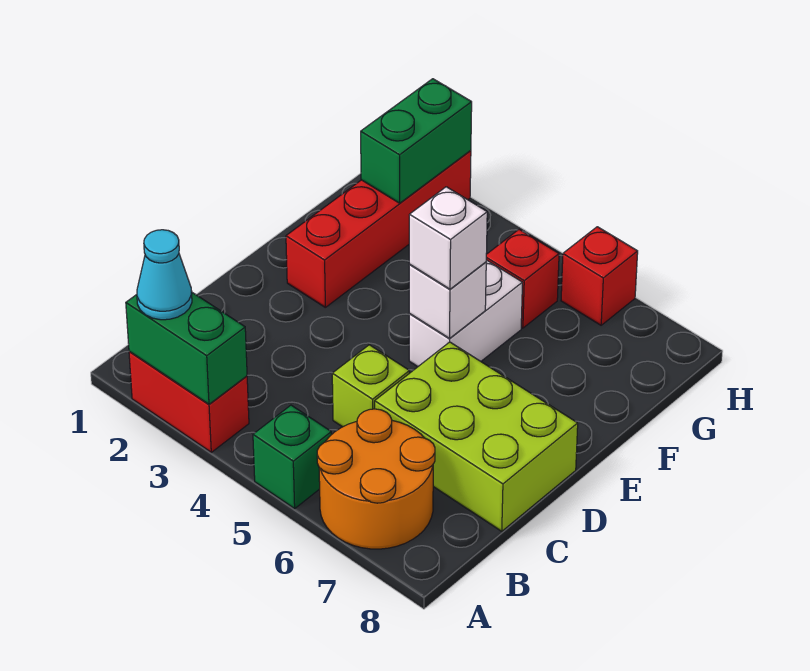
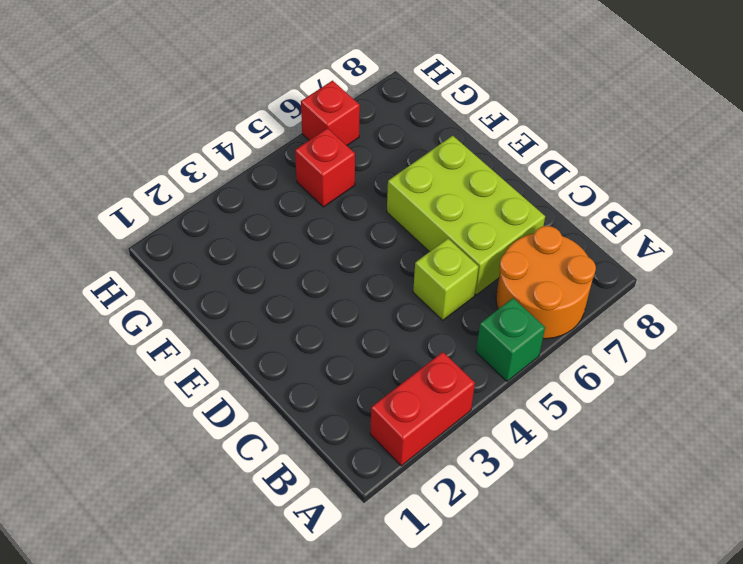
lime brick C6:E7 level 1 -> lime brick C6:D8 level 1
none -> red brick E2:H2 level 1
none -> white brick E5:F5 level 1
none -> green brick A2:A3 level 2

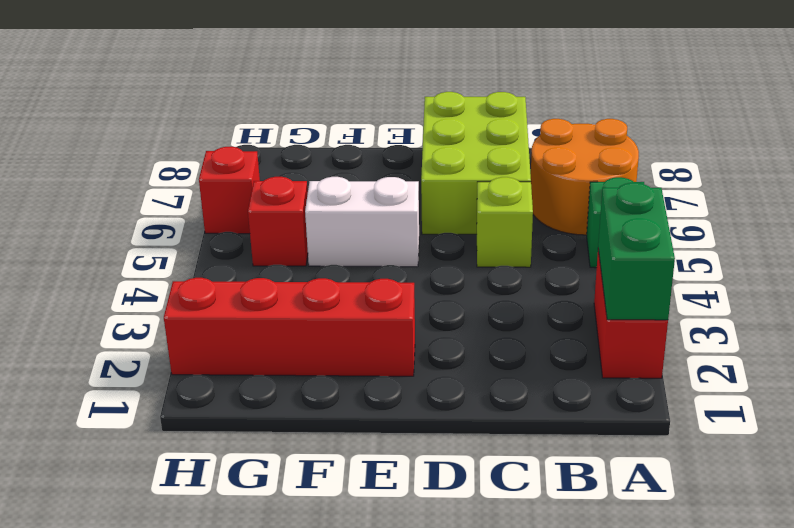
none -> white brick E5 level 2
none -> green brick G2:H2 level 2
none -> cyan cone A2 level 3

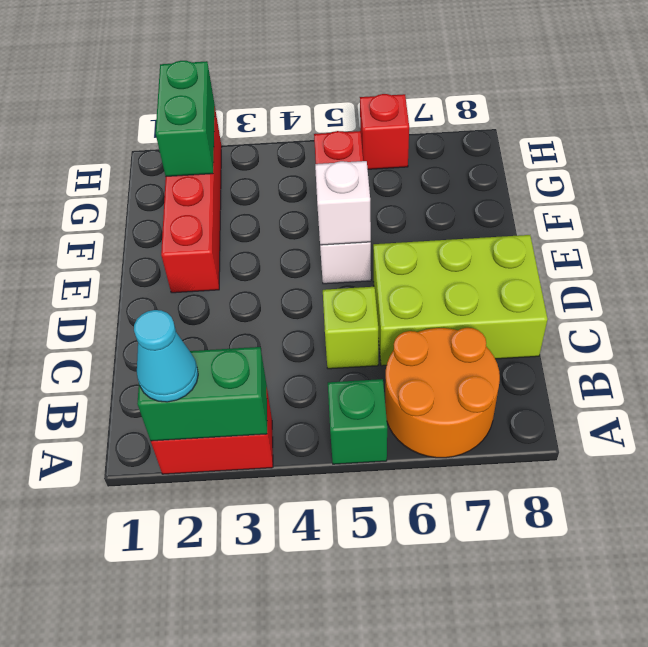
none -> white brick E5 level 3

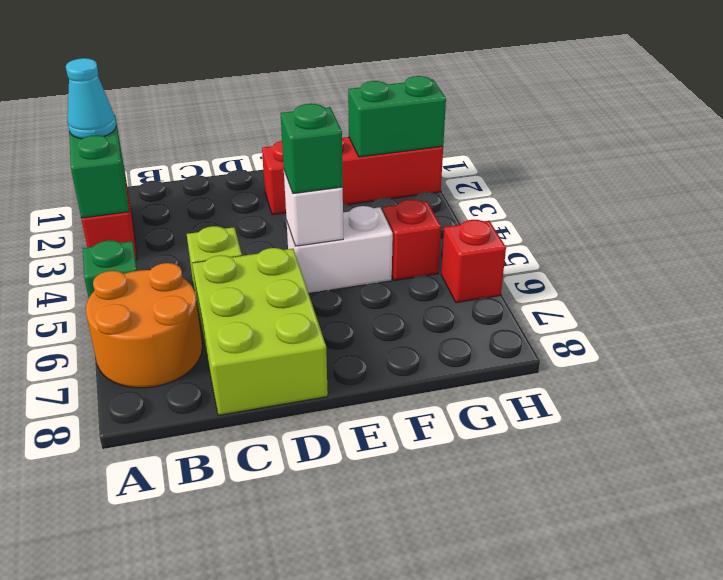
green brick E5 level 3 -> white brick E5 level 3

